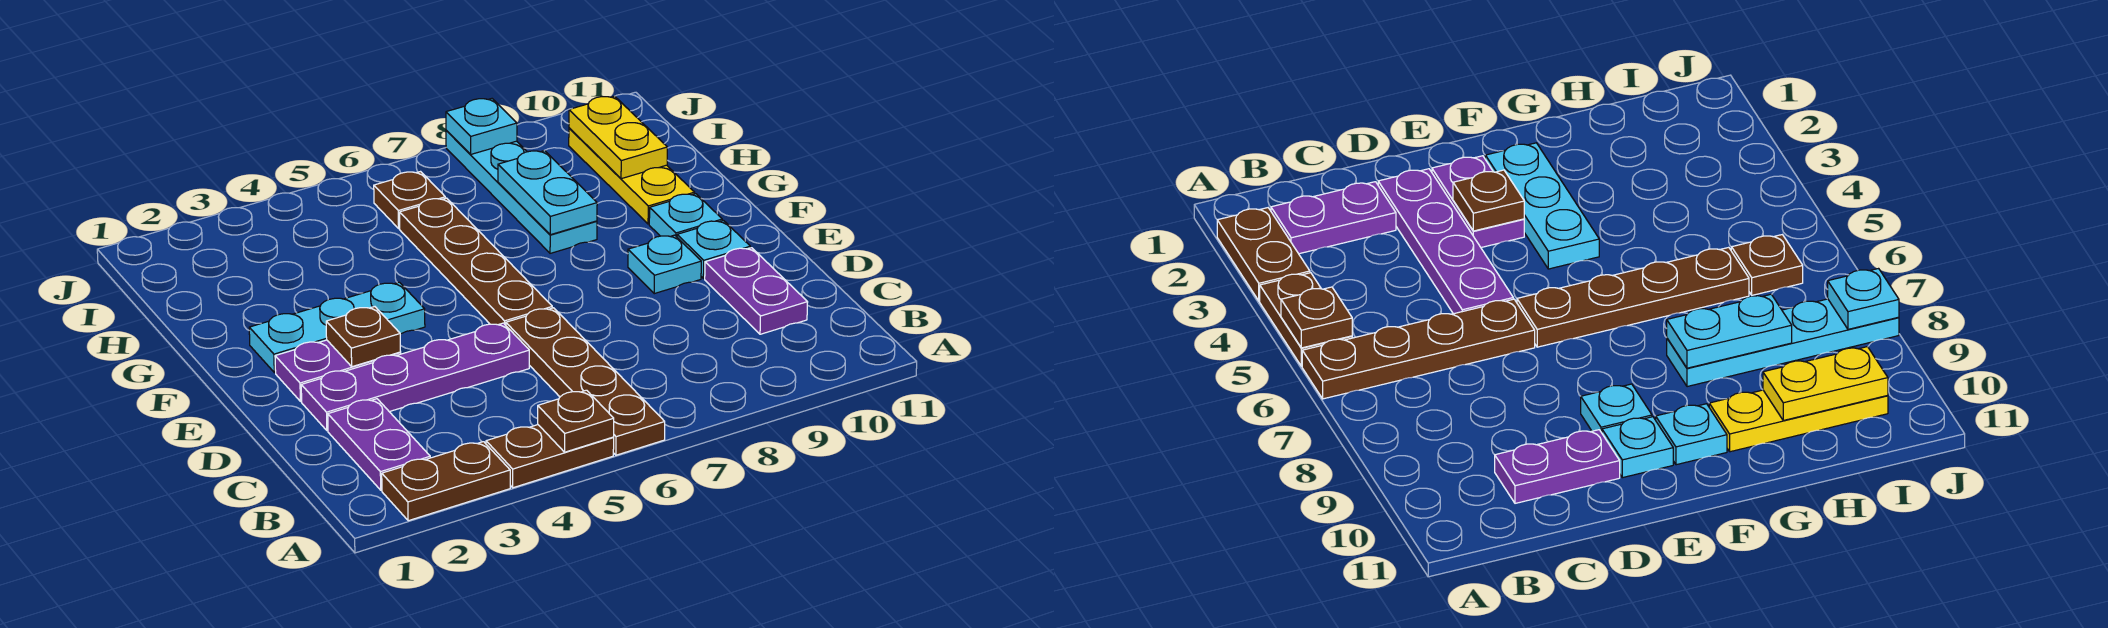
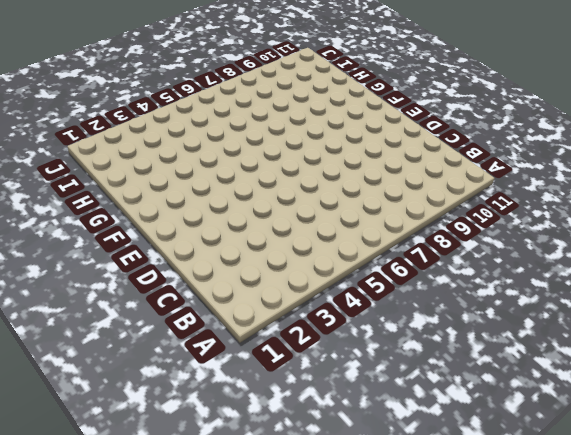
none -> brown plate A2:A3 level 1
none -> brown plate A4:A5 level 1
none -> brown plate A6:D6 level 1

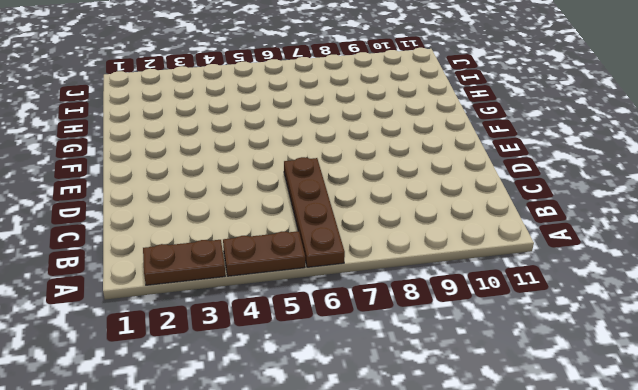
none -> purple plate B2:C2 level 1
none -> purple plate C10:D10 level 1
none -> purple plate D2:D5 level 1

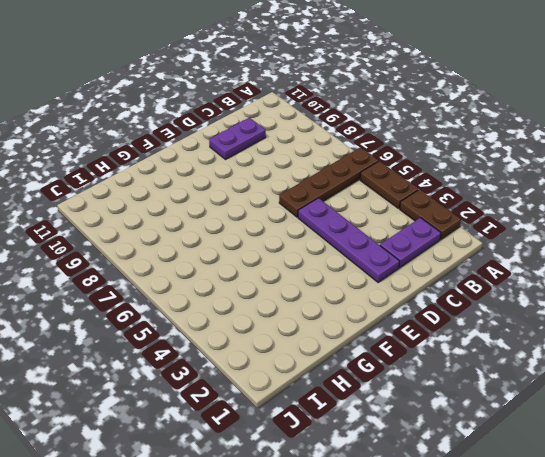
none -> purple plate E2:E3 level 1
none -> brown plate E6:H6 level 1
none -> cyan plate E9 level 1

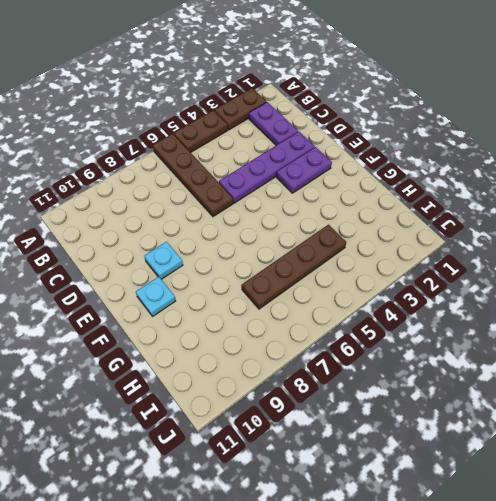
brown plate H4:H7 level 1 -> brown plate E6:H6 level 1
none -> purple plate C10:D10 level 1
none -> cyan plate E10 level 1
none -> cyan plate F2:F4 level 1

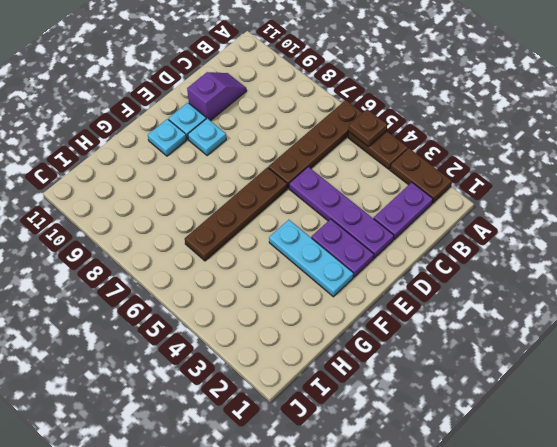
purple slope C10:D10 level 1 top D -> purple plate C10:D10 level 1
none -> cyan plate G8:J8 level 1
none -> yellow plate G10:I10 level 1
none -> brown plate I6 level 1

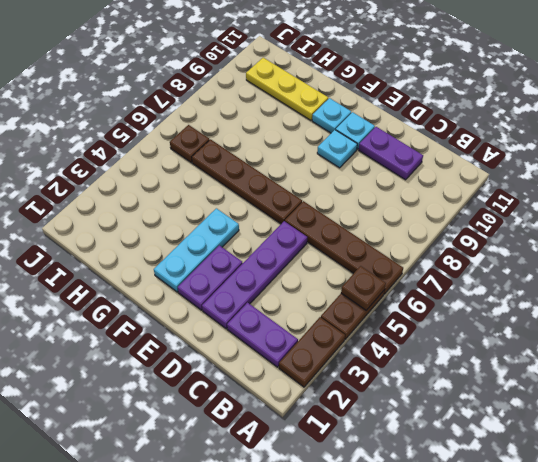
none -> cyan plate G8:J8 level 1
none -> brown plate E3 level 2
none -> cyan plate G8:H8 level 2

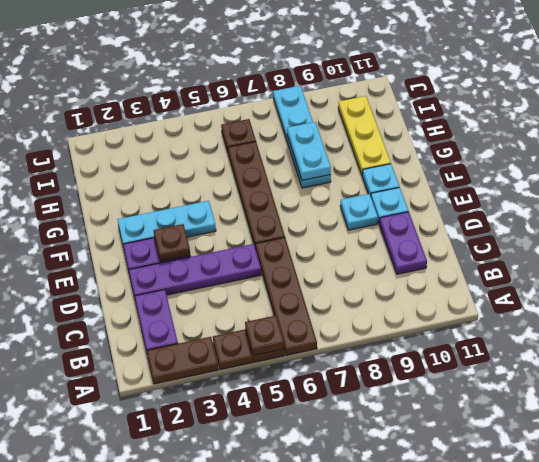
none -> yellow plate H10:I10 level 2
none -> cyan plate J8 level 2

